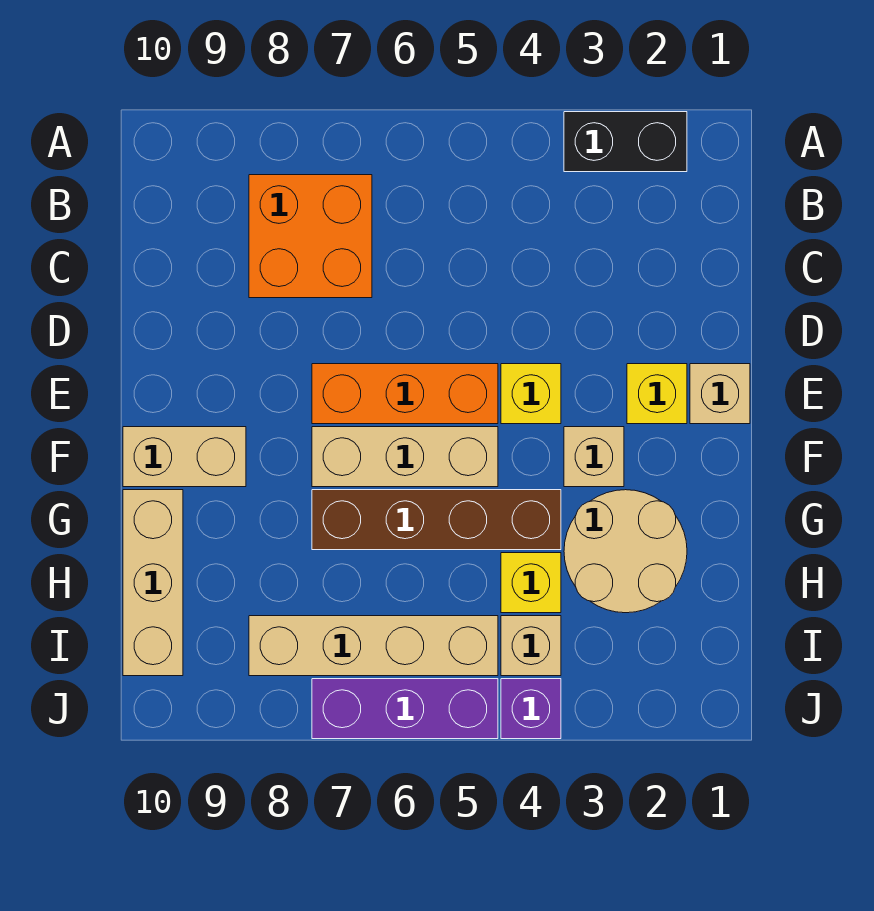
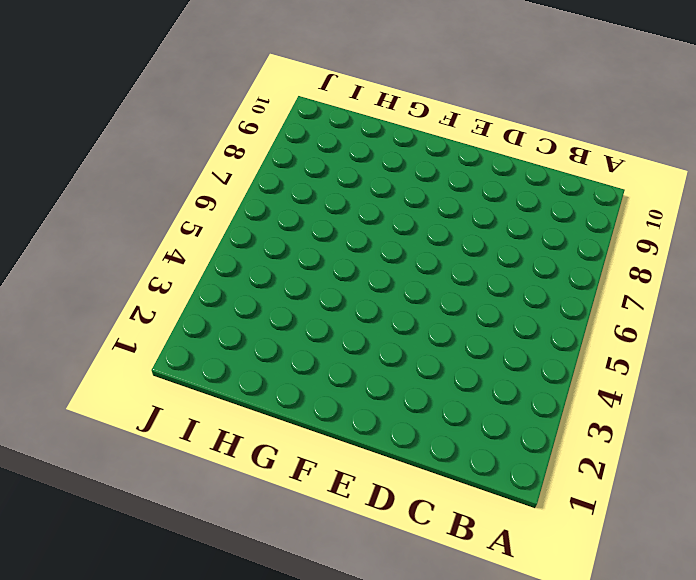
none -> black brick A2:A3 level 1
none -> orange brick B7:C8 level 1
none -> tan brick E1 level 1

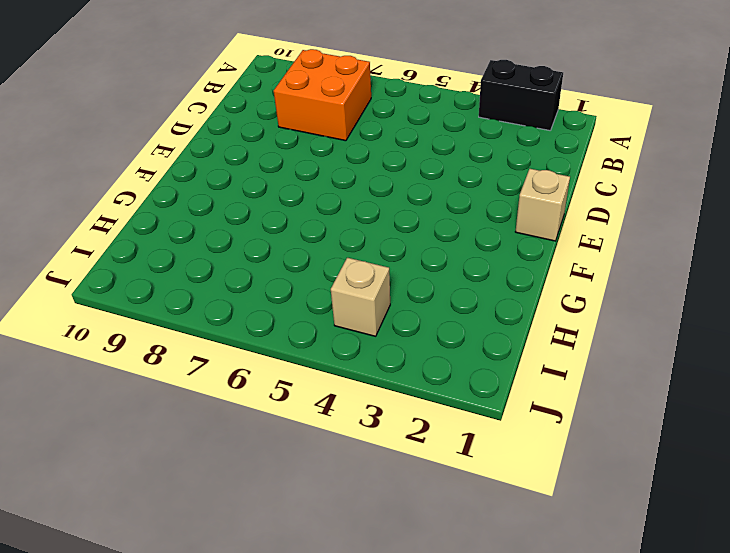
none -> yellow brick E2 level 1
none -> yellow brick E4 level 1
none -> orange brick E5:E7 level 1

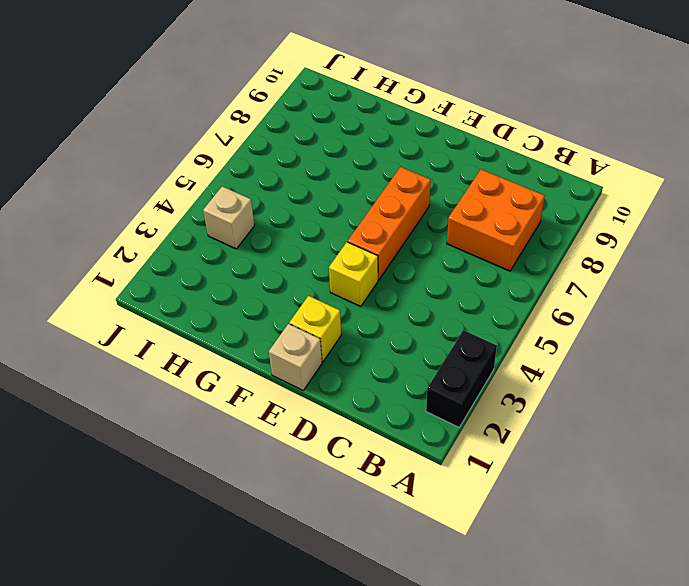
none -> tan brick F3 level 1
none -> tan brick F5:F7 level 1
none -> tan brick F9:F10 level 1

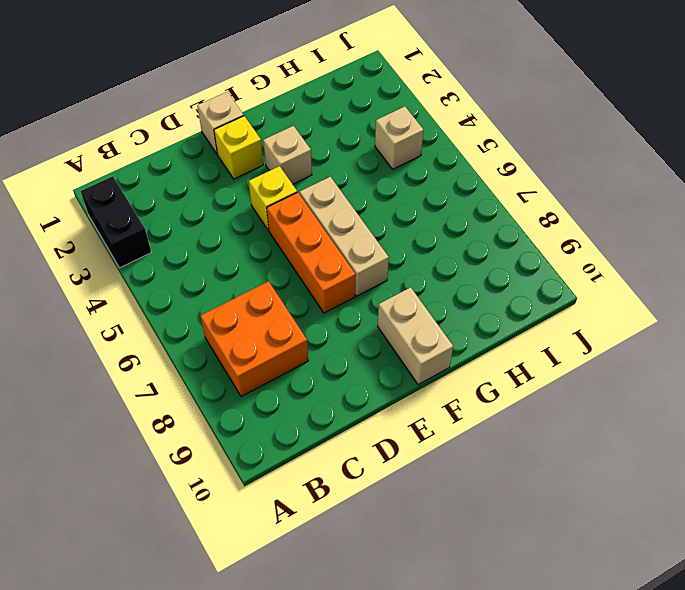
none -> tan round brick G2:H3 level 1
none -> brown brick G4:G7 level 1
none -> tan brick G10:I10 level 1

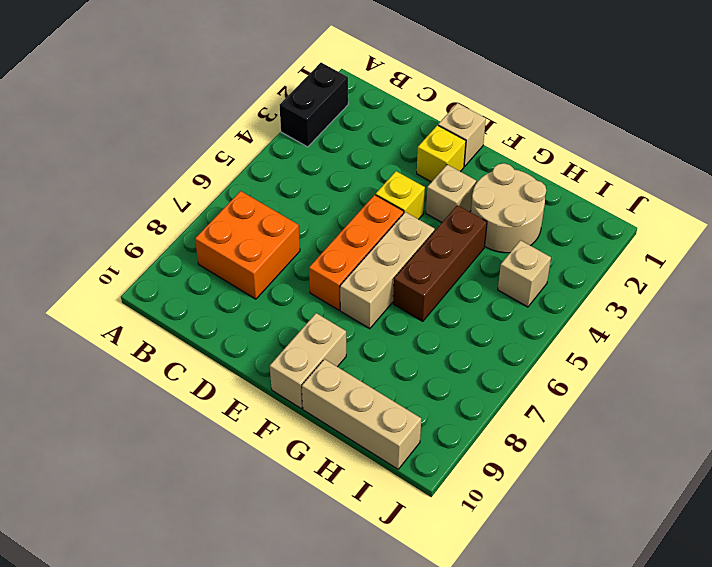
brown brick G4:G6 level 1 -> brown brick G4:G7 level 1
none -> yellow brick H4 level 1
none -> tan brick I5:I8 level 1
none -> purple brick J4 level 1

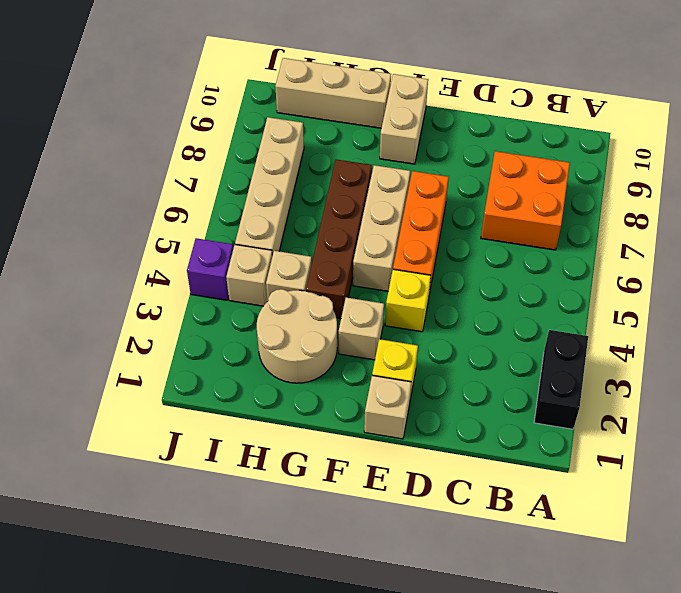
tan brick H4 level 1 -> yellow brick H4 level 1
none -> purple brick J5:J7 level 1

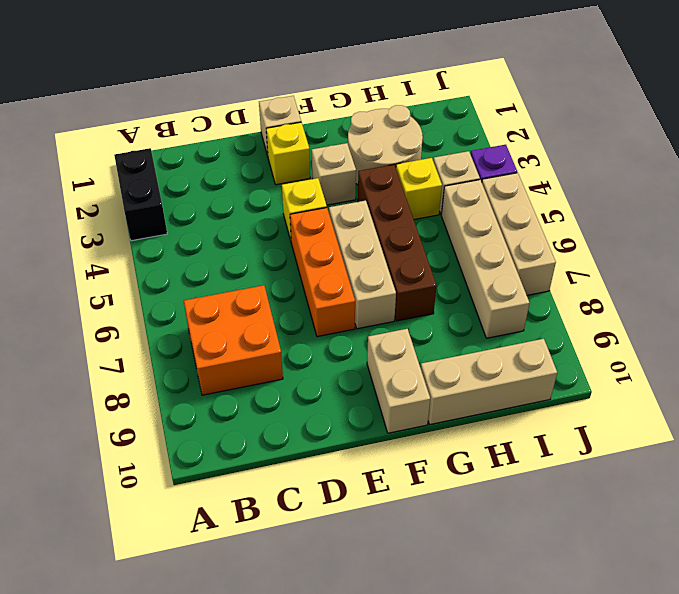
tan brick J5:J7 level 1 -> purple brick J5:J7 level 1

